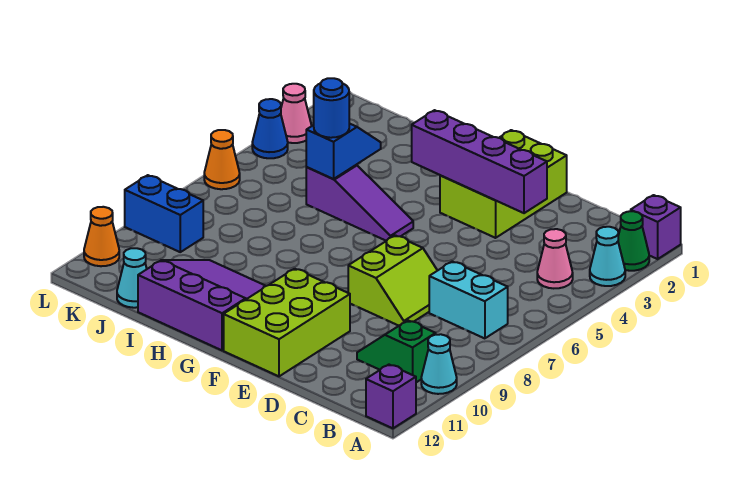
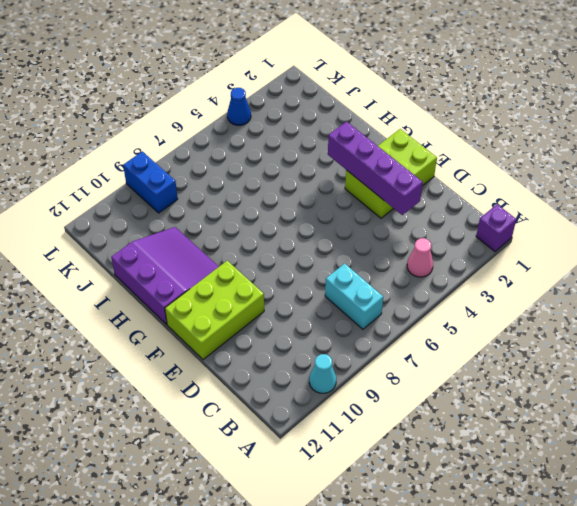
none -> green cone A2 level 1
none -> cyan cone A3 level 1
none -> purple brick A12 level 1

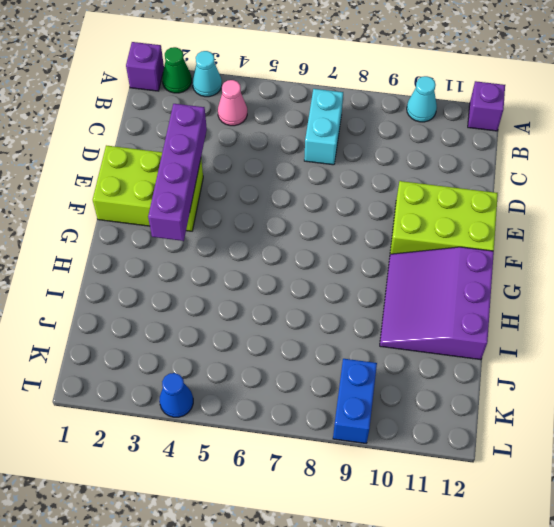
none -> green slope B10:C10 level 1 top B
none -> lime slope D7:E8 level 1 top E
none -> purple slope G5:I5 level 1 top I

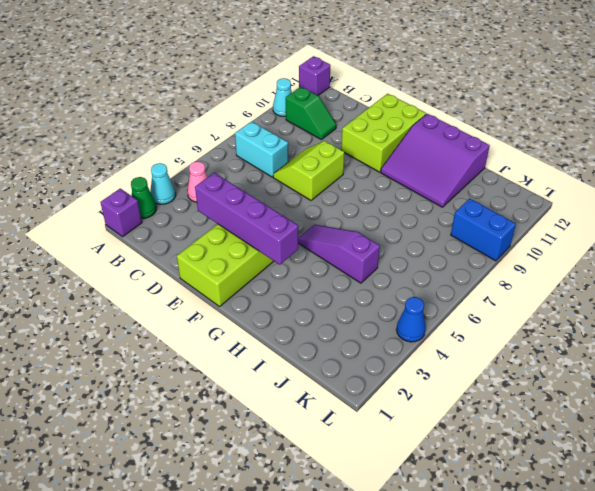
none -> cyan cone J12 level 1
none -> pink cone L3 level 1
none -> orange cone L6 level 1

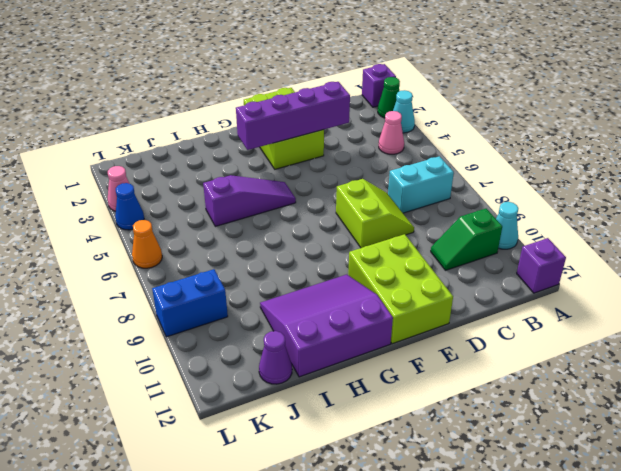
purple cone J12 level 1 -> cyan cone J12 level 1
none -> orange cone L11 level 1
none -> blue slope I4:I5 level 2 top 5
none -> blue round brick I5 level 3

